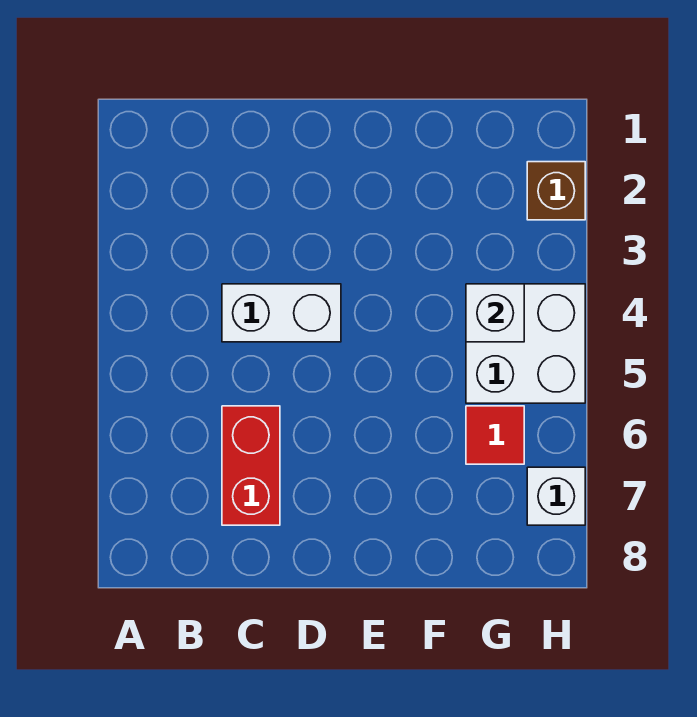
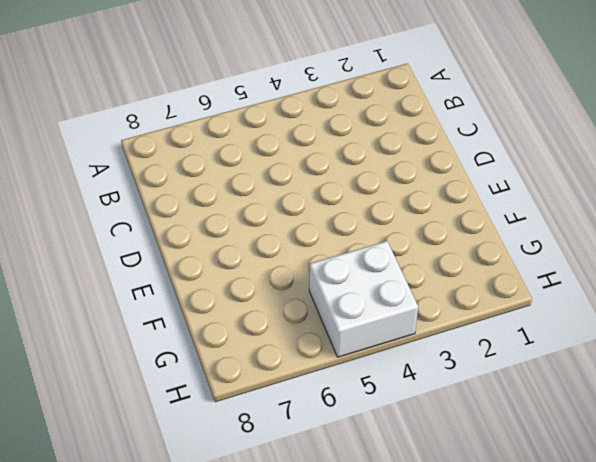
none -> white brick C4:D4 level 1
none -> red brick C6:C7 level 1

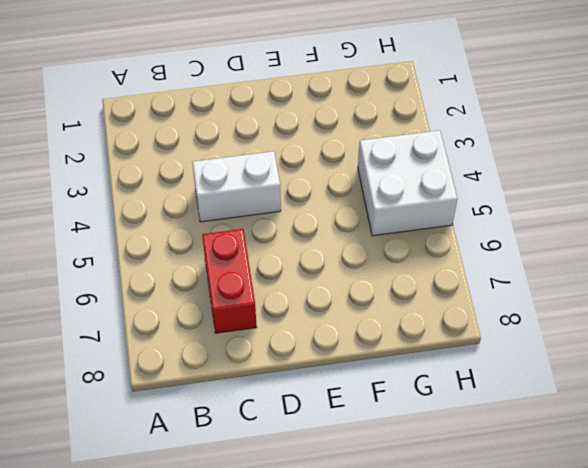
none -> red tile G6 level 1
none -> brown brick H2 level 1

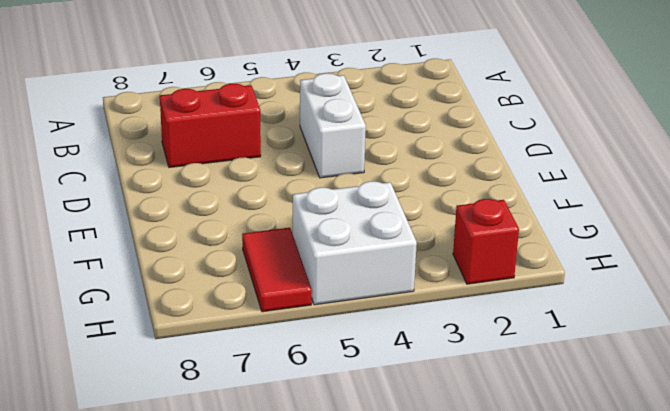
red tile G6:H6 level 1 -> red tile G6 level 1
red brick H2 level 1 -> brown brick H2 level 1
none -> white brick H7 level 1
none -> white brick G4 level 2

